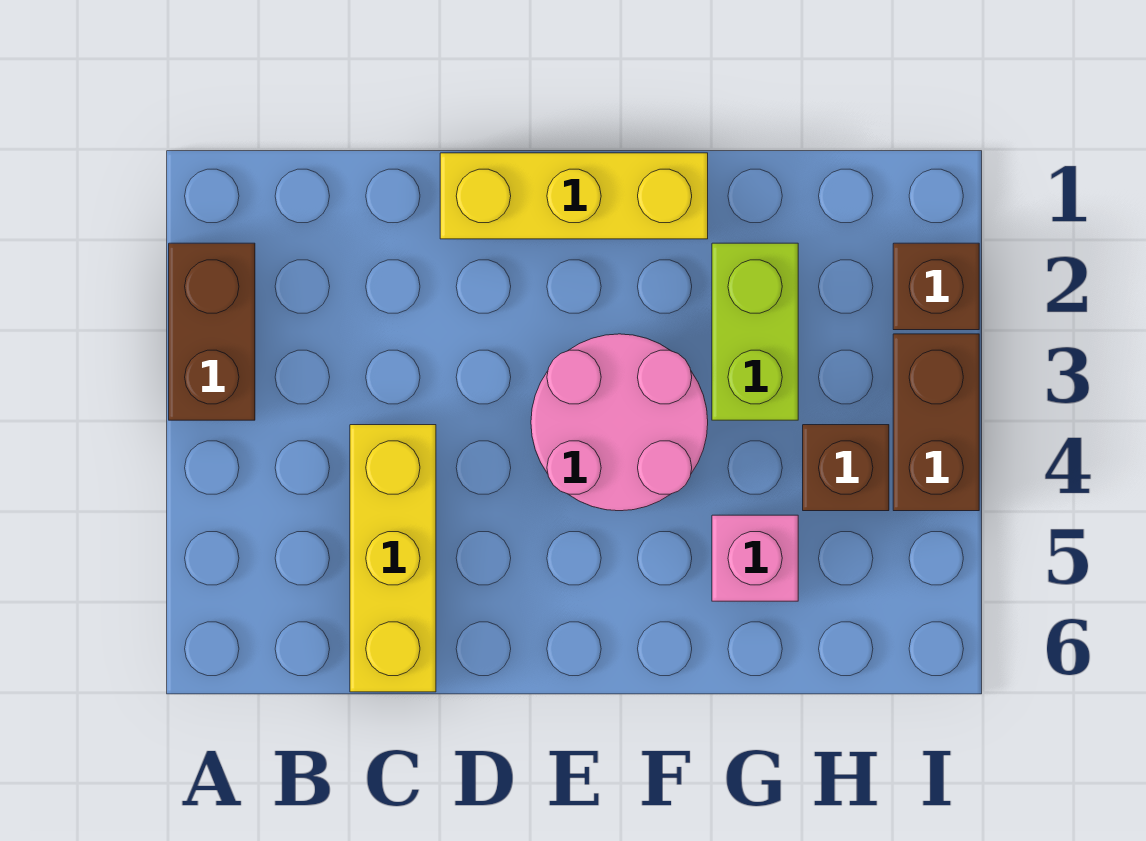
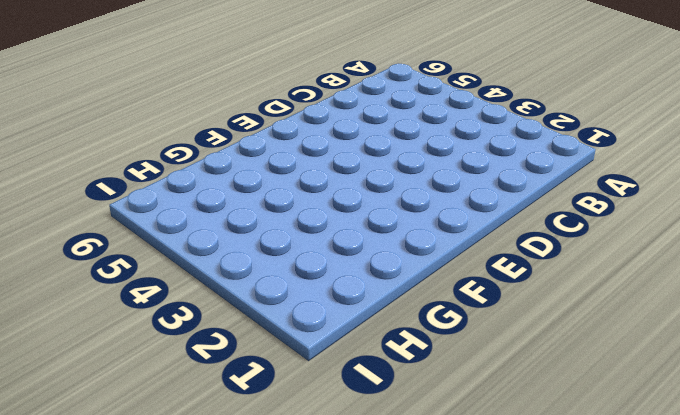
none -> brown brick A2:A3 level 1
none -> yellow brick C4:C6 level 1

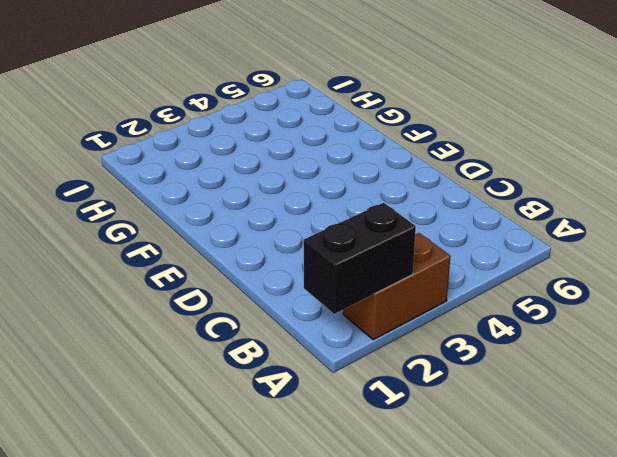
black brick A1:A2 level 2 -> none
none -> yellow brick C4:C6 level 1
none -> yellow brick D1:F1 level 1

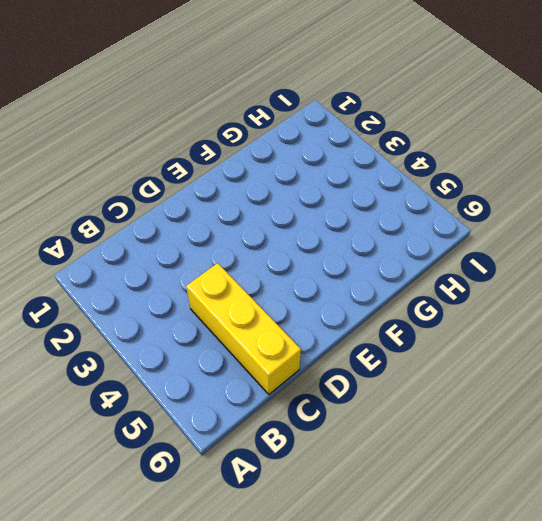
none -> brown brick A2:A3 level 1
none -> yellow brick D1:F1 level 1

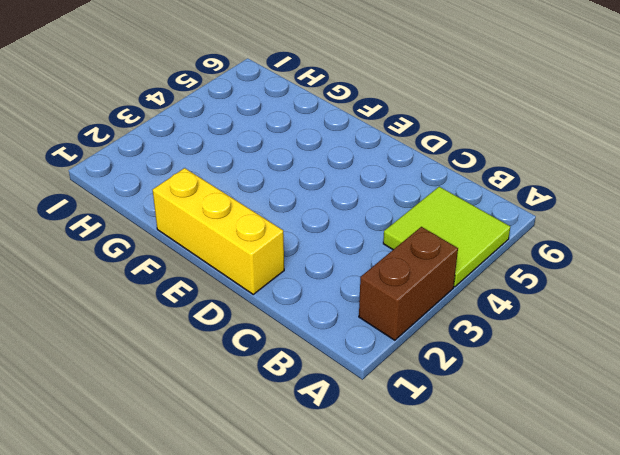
lime tile A4:B5 level 1 -> none
none -> yellow brick C4:C6 level 1
none -> pink round brick E3:F4 level 1

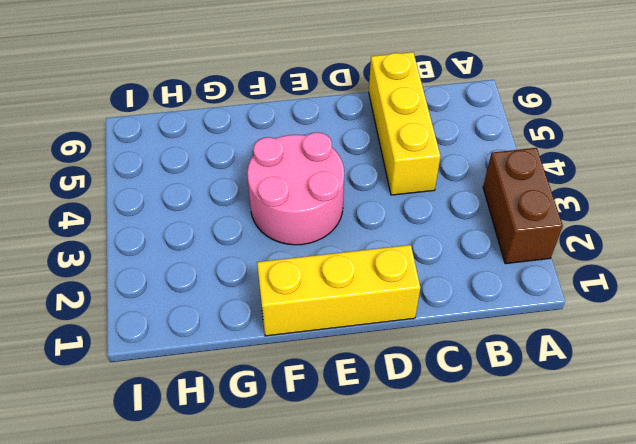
none -> lime brick G2:G3 level 1
none -> pink brick G5 level 1

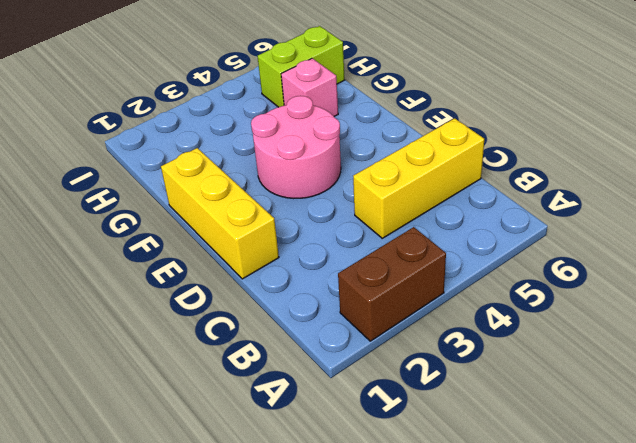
lime brick H5:H6 level 1 -> lime brick G2:G3 level 1
none -> brown brick H4 level 1
none -> brown brick I2 level 1

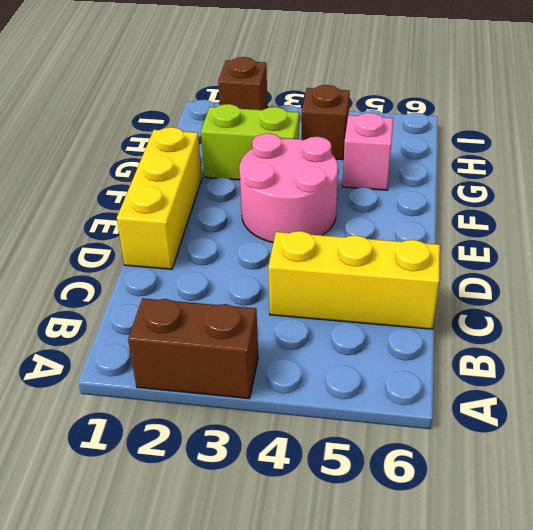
none -> brown brick I3:I4 level 1

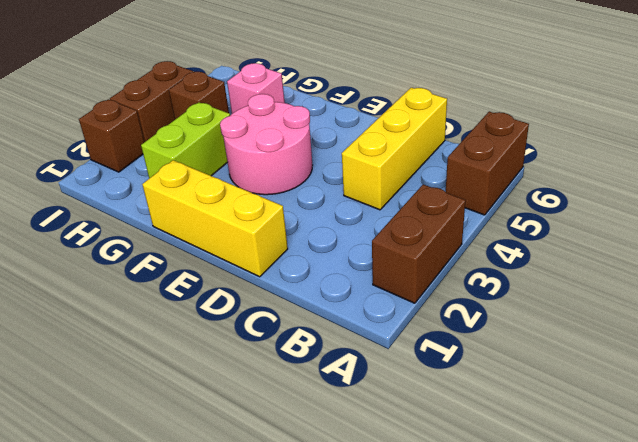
brown brick A5:A6 level 1 -> none

